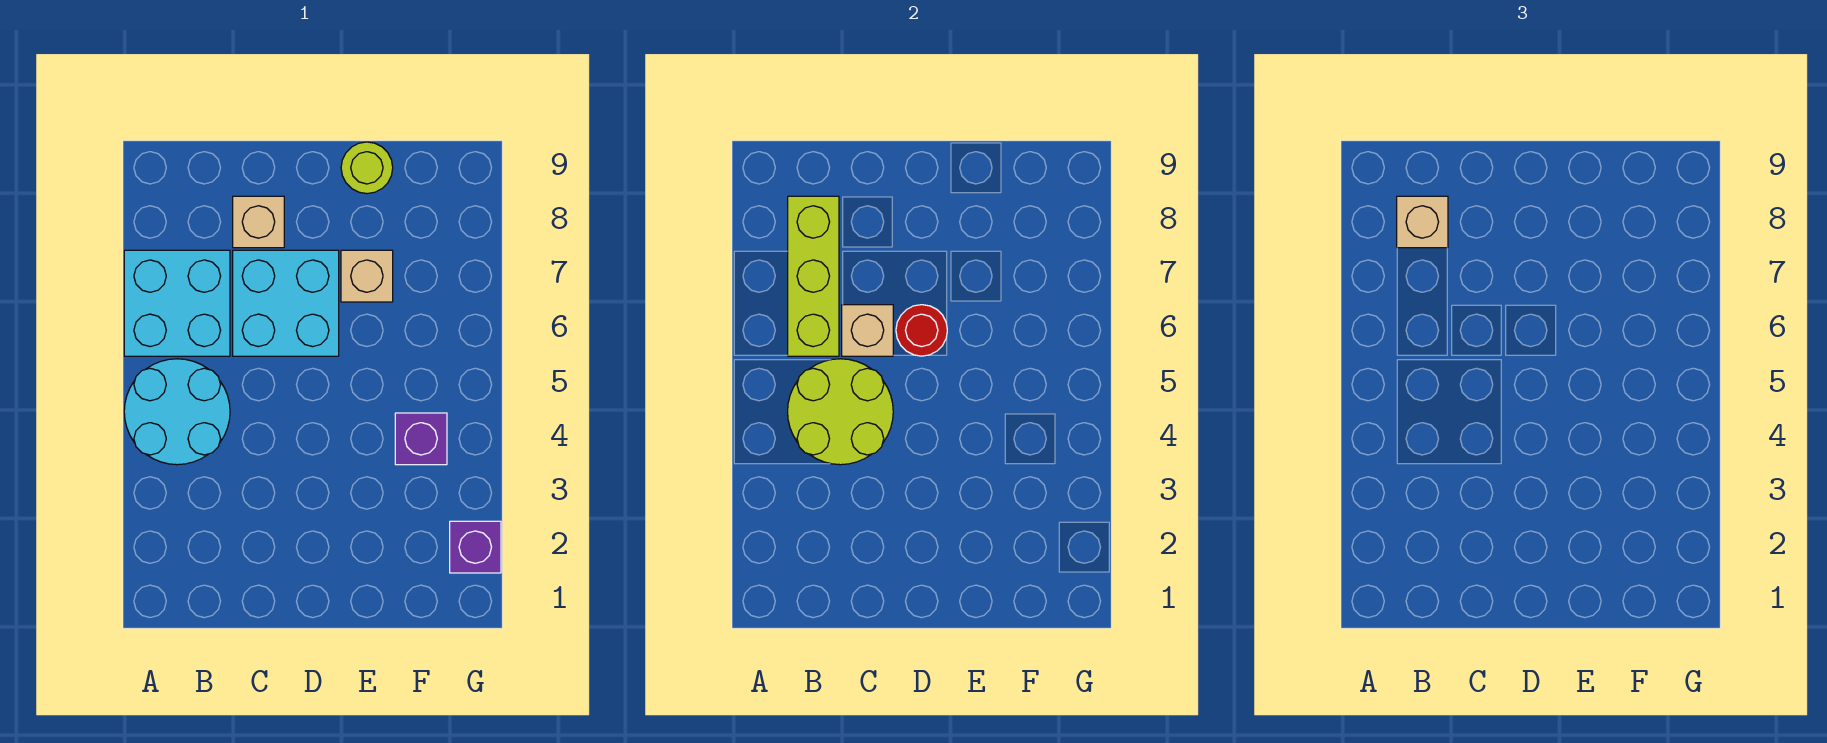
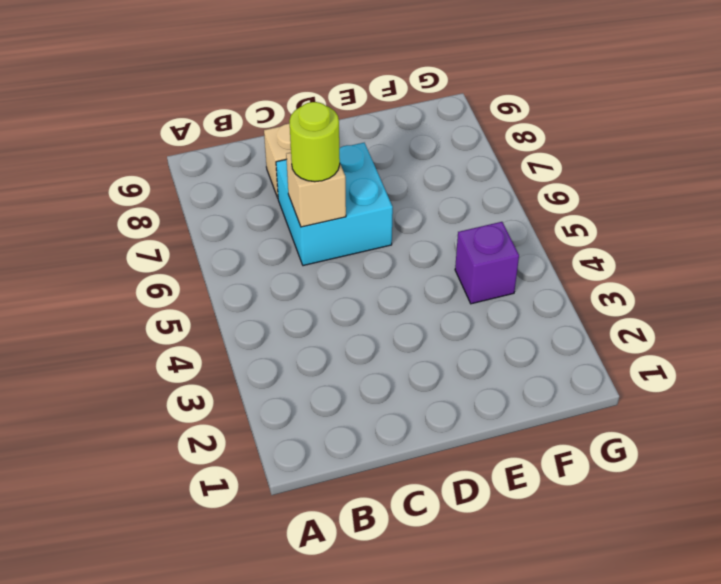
lime round brick C6 level 3 -> lime round brick E9 level 1
none -> cyan round brick A4:B5 level 1
none -> cyan brick A6:B7 level 1
none -> tan brick E7 level 1

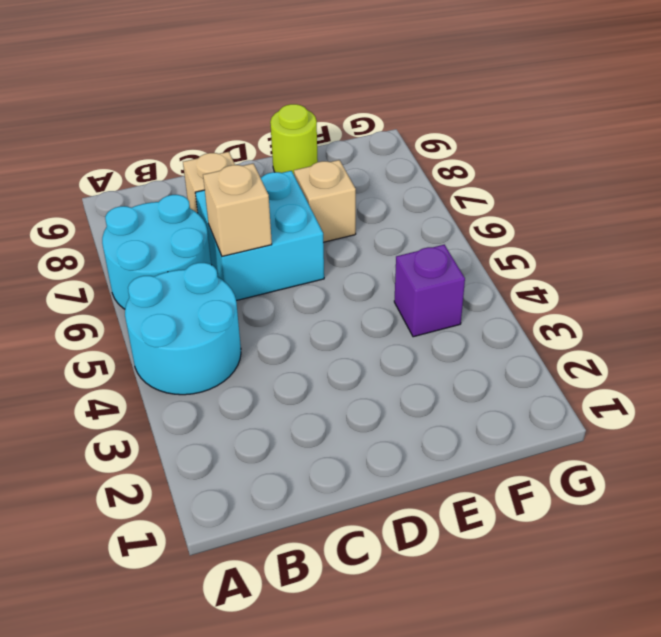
cyan round brick A6:B7 level 1 -> cyan brick A6:B7 level 1
none -> purple brick G2 level 1
none -> lime round brick B4:C5 level 2
none -> lime brick B6:B8 level 2

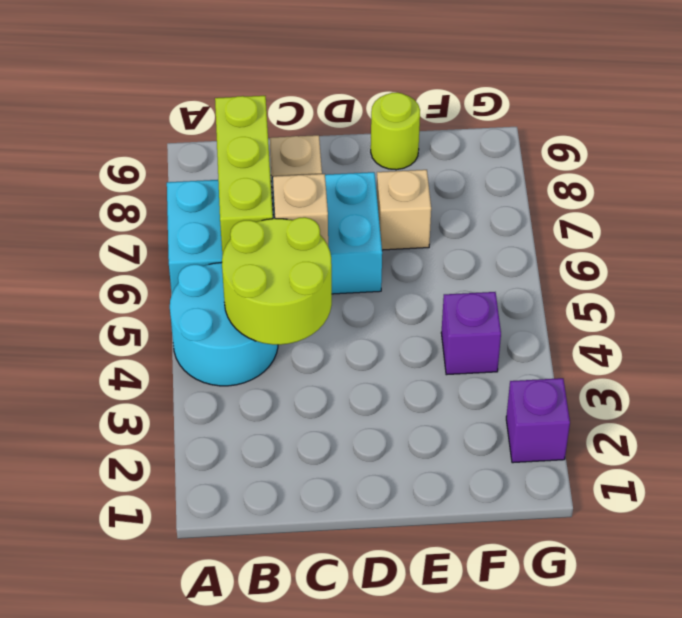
none -> red round brick D6 level 2
none -> tan brick B8 level 3

